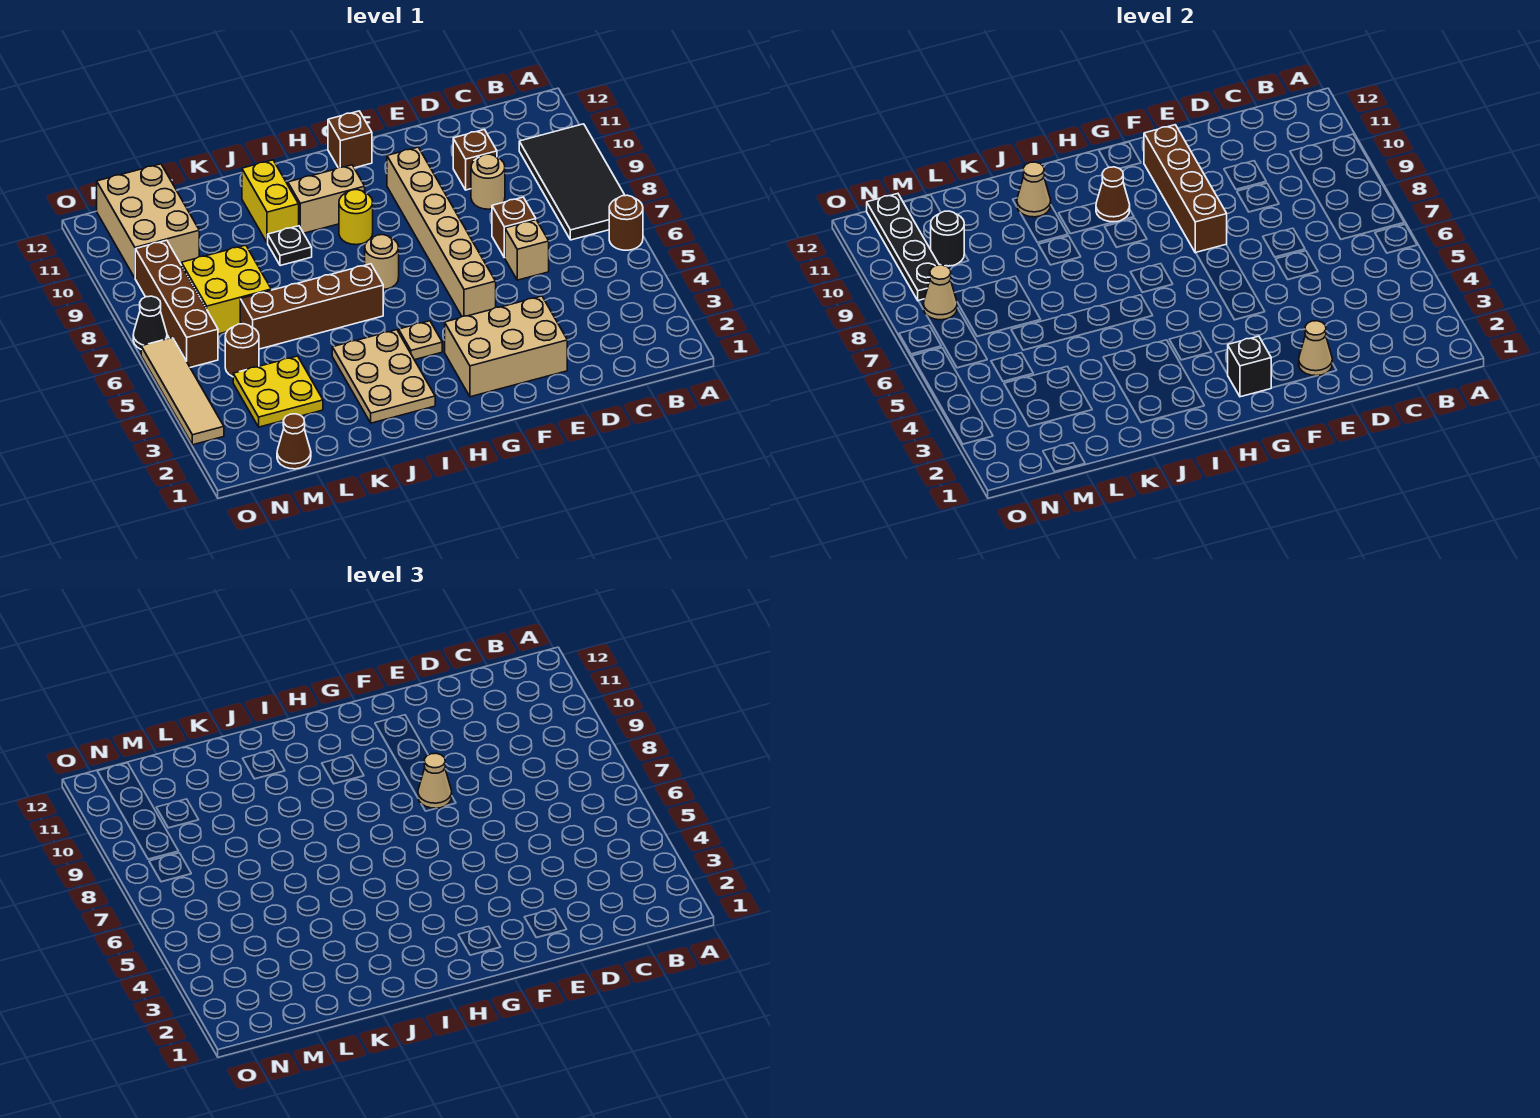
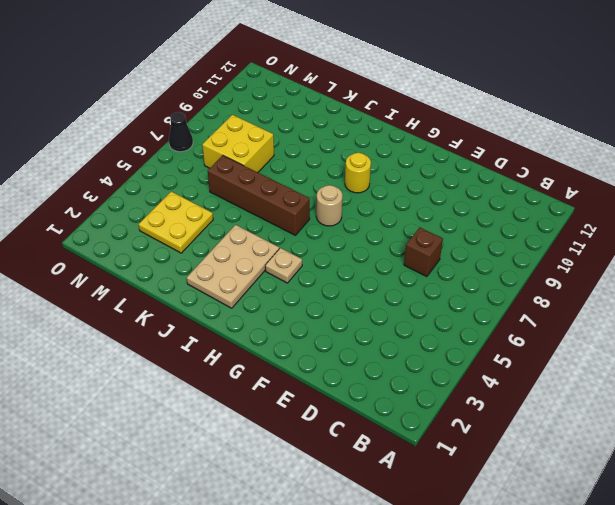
none -> brown round brick A6 level 1
none -> black tile A7:B10 level 1
none -> tan brick D6 level 1
none -> tan round brick D9 level 1

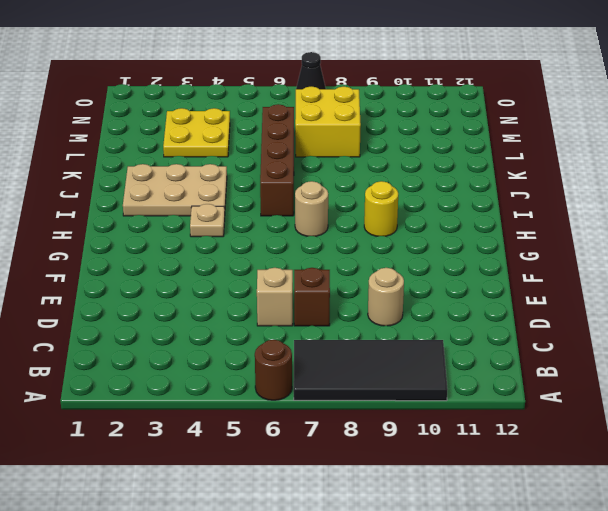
none -> brown brick D10 level 1
none -> tan brick E2:G3 level 1
none -> tan brick F5:F10 level 1
none -> brown brick G12 level 1

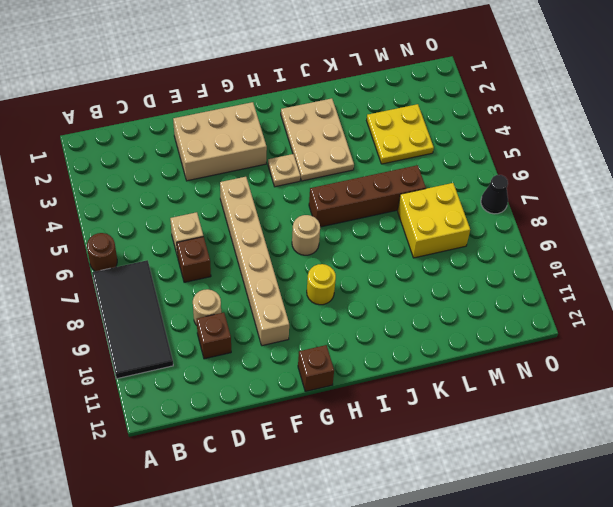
none -> tan brick H10:I10 level 1
none -> black plate J9 level 1
none -> yellow brick J10:J11 level 1
none -> brown cone M1 level 1

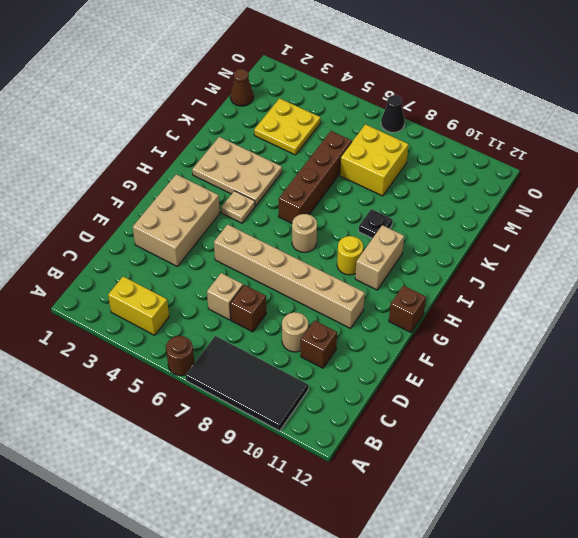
yellow brick B3:B4 level 1 -> yellow brick J10:J11 level 1
none -> brown round brick M5 level 1
none -> tan brick M10:N12 level 1
none -> brown brick N6:N9 level 1
none -> tan tile O3:O6 level 1

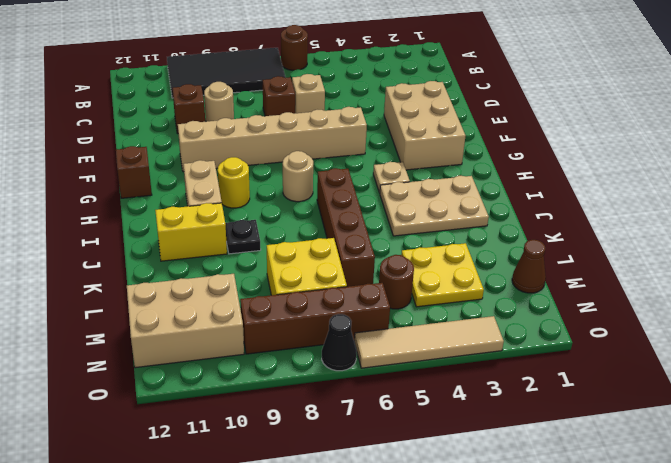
none -> tan cone E2 level 2
none -> brown brick F8:F11 level 2
none -> black brick G2 level 2
none -> brown cone H10 level 2

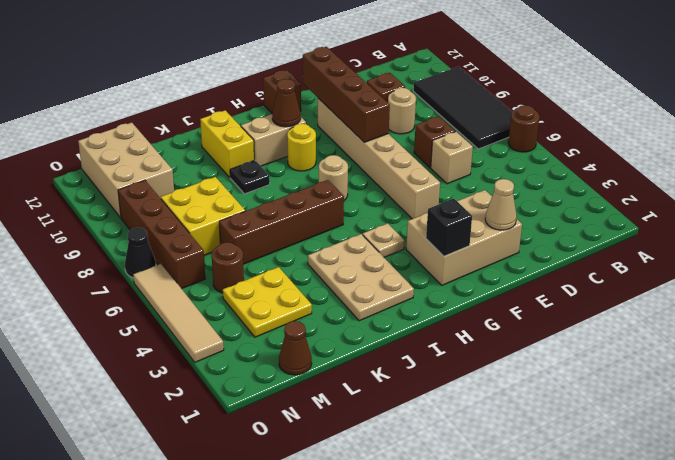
none -> tan cone J11 level 2
none -> black round brick M10 level 2
none -> tan cone N8 level 2
none -> black plate N9:N12 level 2

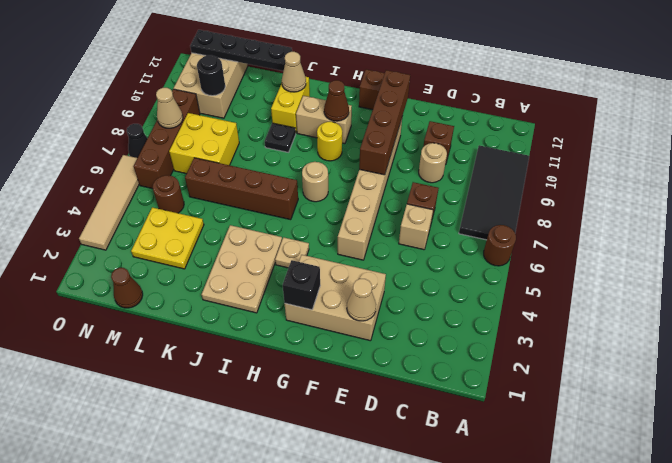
black plate K12:N12 level 2 -> black plate N9:N12 level 2
none -> tan cone F8 level 3

